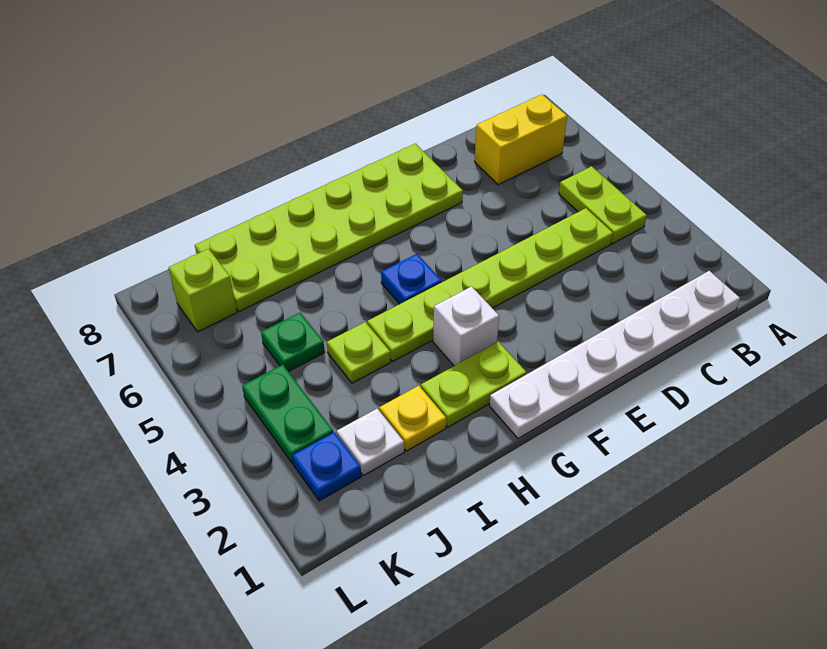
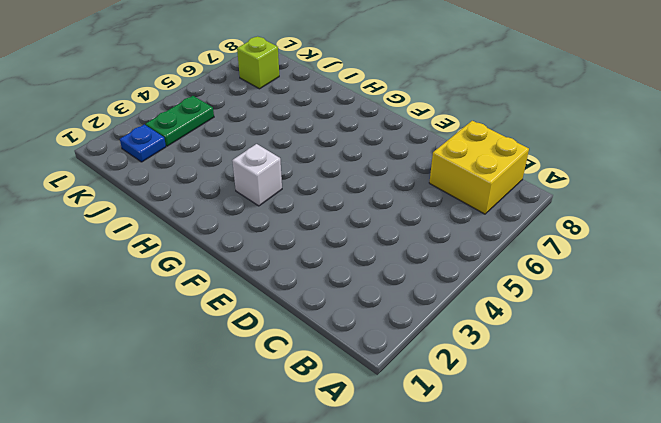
yellow brick B7:C8 level 1 -> yellow brick B7:C7 level 1
none -> white plate B1:G1 level 1
none -> lime plate B4:B5 level 1
none -> lime plate C4:H4 level 1

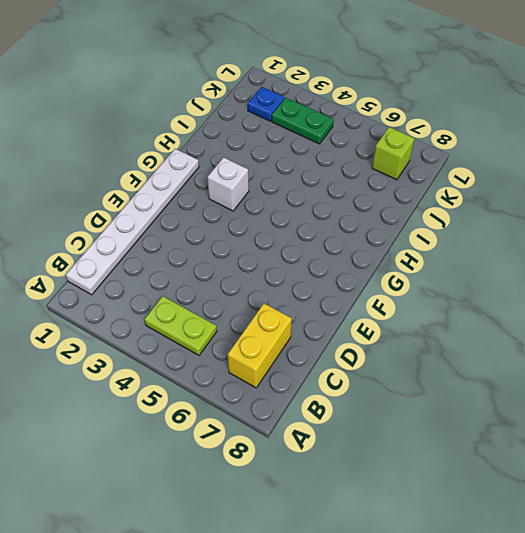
none -> lime plate C4:H4 level 1
none -> lime plate E7:J8 level 1
none -> lime plate G2:H2 level 1

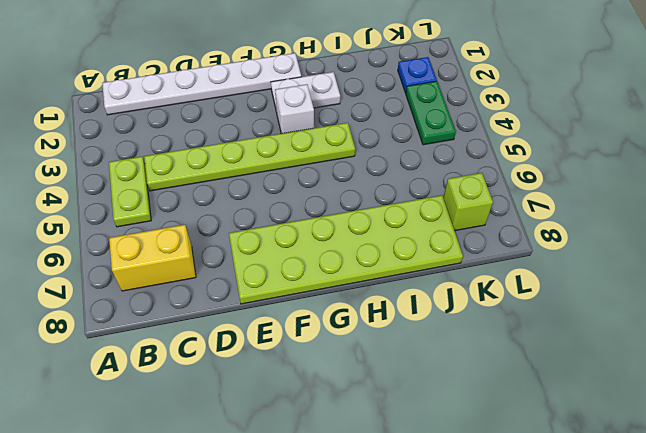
white plate G2:H2 level 1 -> lime plate G2:H2 level 1
none -> blue plate G5 level 1
none -> yellow plate I2 level 1
none -> lime plate I4 level 1

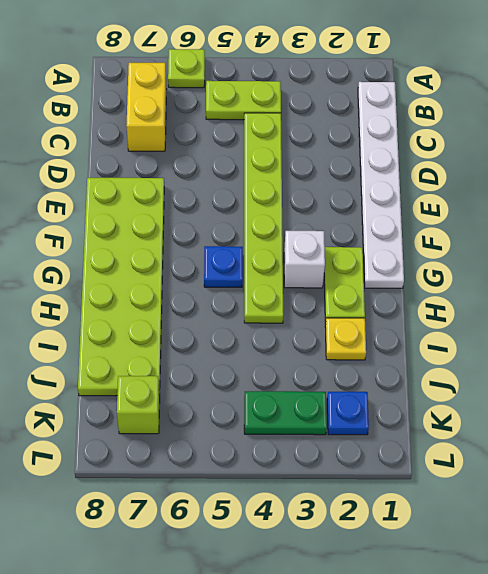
lime plate A6 level 1 -> lime plate I4 level 1
none -> white plate J2 level 1
none -> green plate J5 level 1

